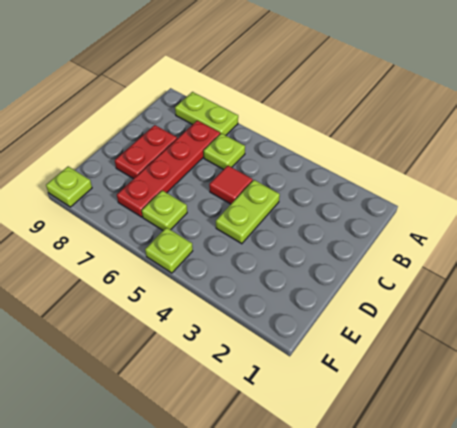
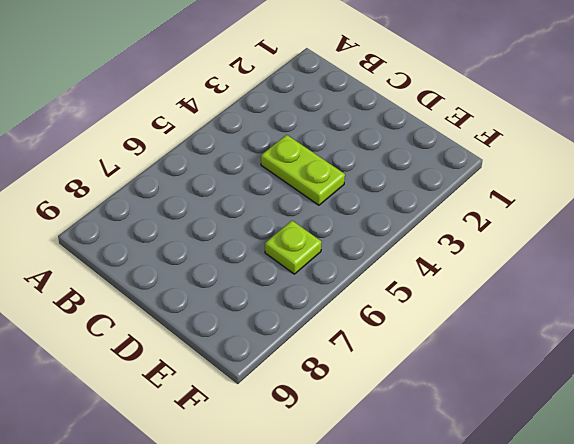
none -> lime plate A7:A8 level 1
none -> lime plate B6 level 1

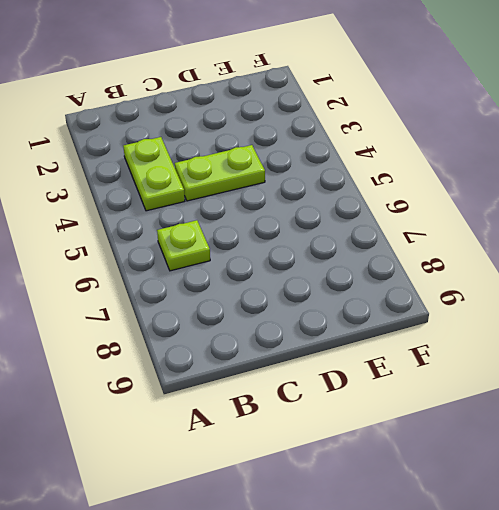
lime plate B3:B4 level 1 -> lime plate A7:A8 level 1
none -> red plate B7:E7 level 1
none -> red tile C5 level 1

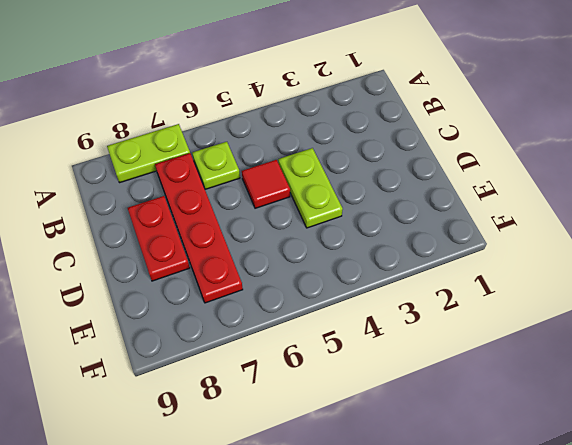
none -> lime plate E6 level 1
none -> lime plate F5 level 1

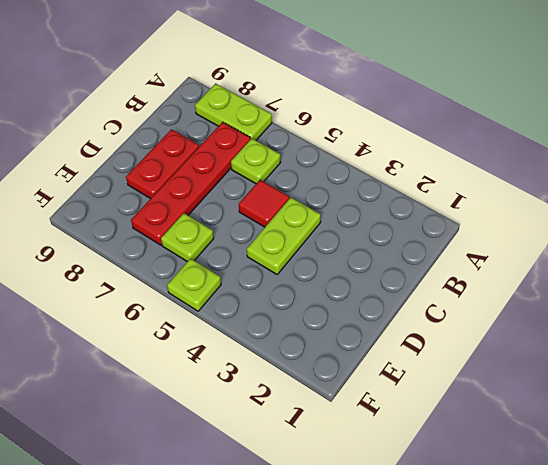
none -> lime plate F9 level 1

